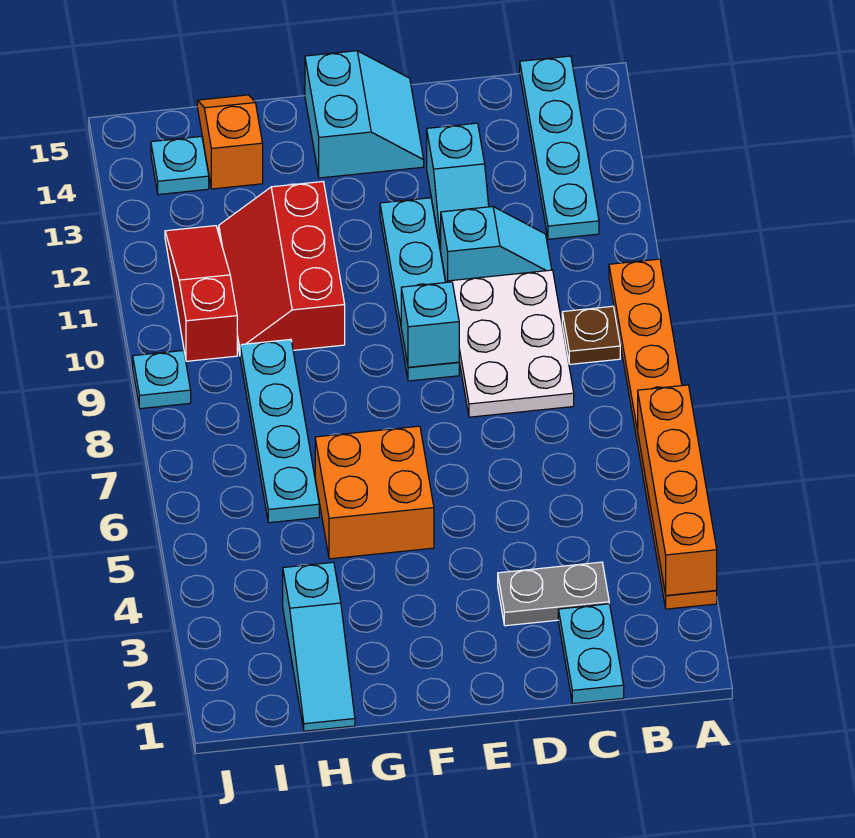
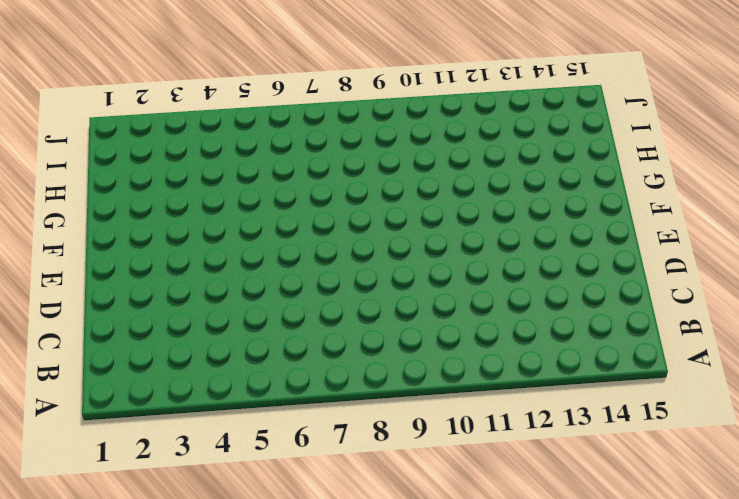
none -> orange plate A3:A10 level 1
none -> brown plate B9 level 1
none -> cyan plate B12:B15 level 1

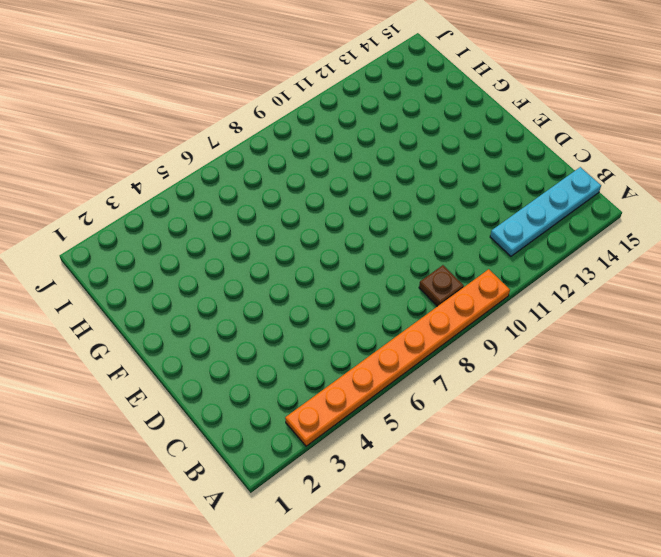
none -> cyan plate C1:C2 level 1
none -> grey plate C3:D3 level 1
none -> white plate C8:D10 level 1

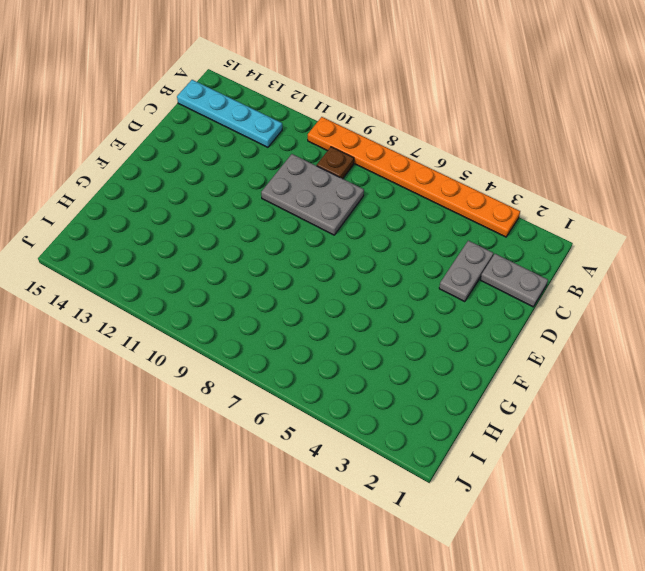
grey plate C1:C2 level 1 -> cyan plate C1:C2 level 1
grey plate C8:D10 level 1 -> white plate C8:D10 level 1
none -> cyan slope C11:D11 level 1 top D
none -> cyan slope D12:D13 level 1 top 13
none -> cyan plate E9:E12 level 1

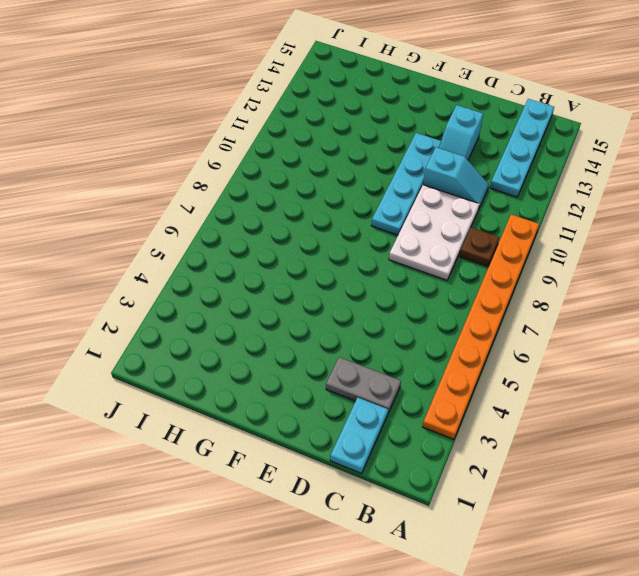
none -> cyan slope E14:F15 level 1 top F
none -> orange brick F5:G6 level 1
none -> red slope G10:H12 level 1 top G

